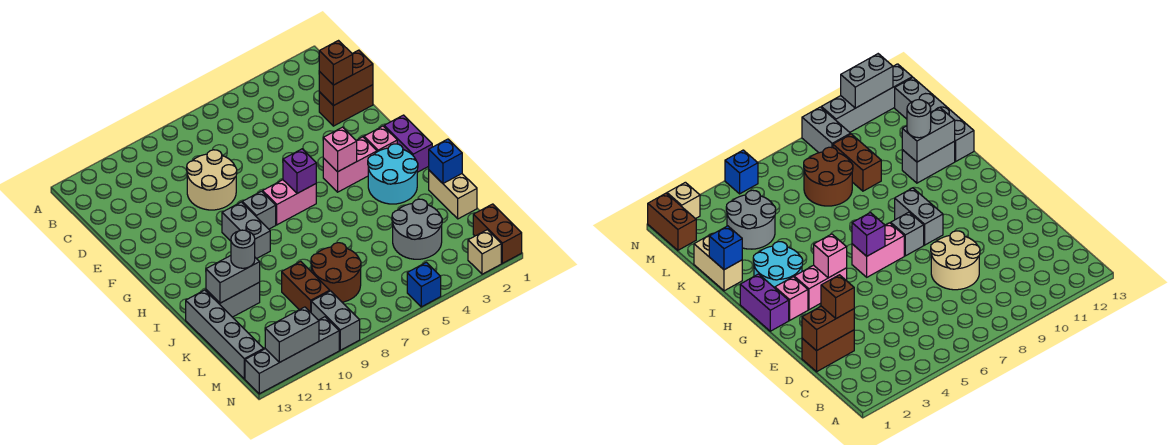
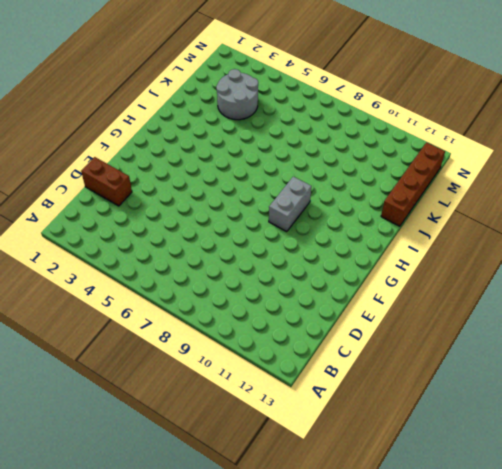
brown brick J13:M13 level 1 -> grey brick J13:M13 level 1
none -> tan round brick D8:E9 level 1
none -> purple brick G1:H1 level 1
none -> pink brick G2 level 1

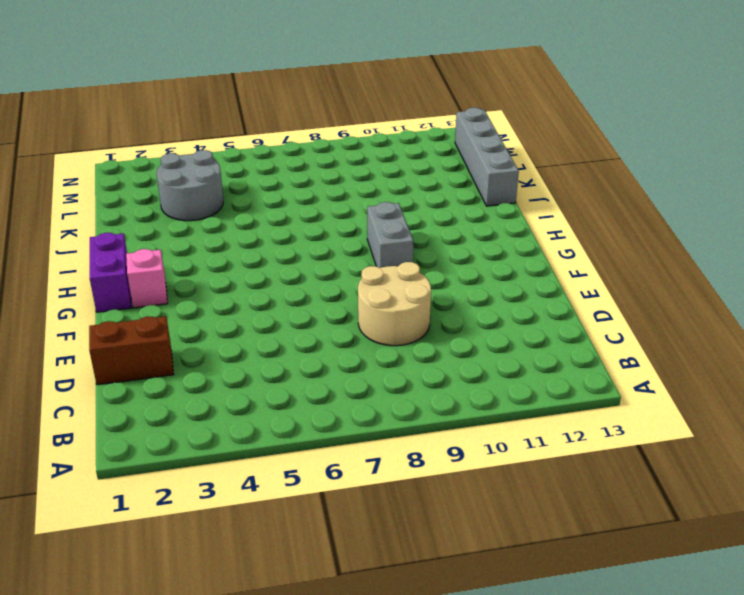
none -> pink brick G3:G4 level 1
none -> pink brick G6:G7 level 1
none -> grey brick G8 level 1

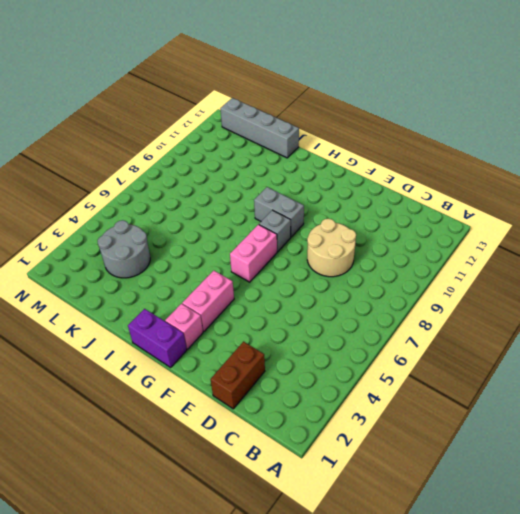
none -> cyan round brick H2:I3 level 1
none -> tan brick J1:K1 level 1
none -> grey brick J11:J12 level 1

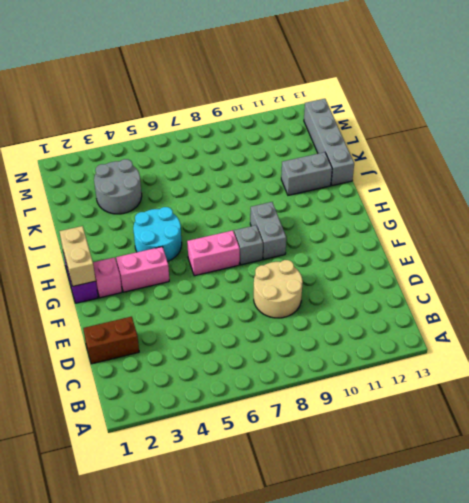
tan brick G1:H1 level 2 -> tan brick J1:K1 level 1
cyan round brick H4:I5 level 1 -> cyan round brick H2:I3 level 1
none -> brown round brick K7:L8 level 1
none -> brown brick K9:L9 level 1
none -> brown brick M1:N1 level 1

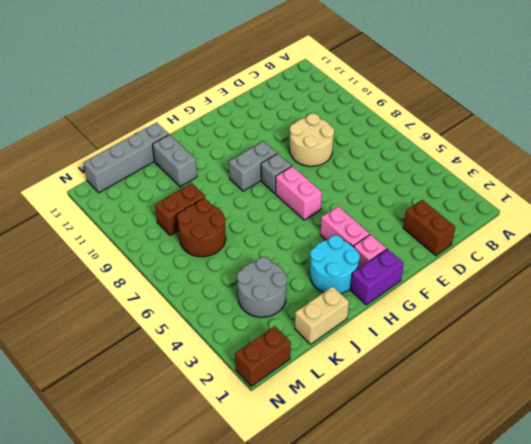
none -> grey brick M9:N9 level 1
none -> tan brick N2 level 1
none -> blue brick N5 level 1

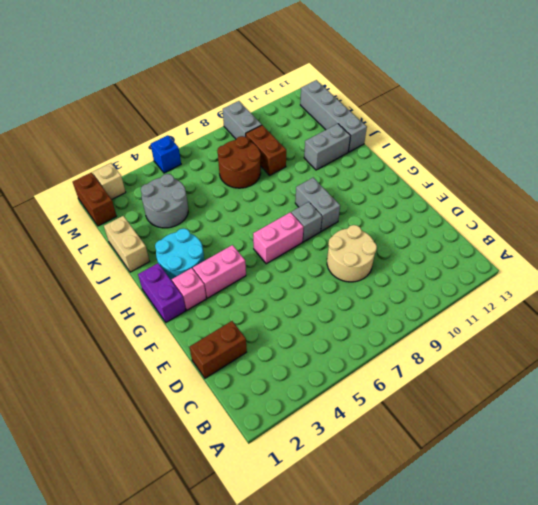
none -> grey brick N10:N13 level 1
none -> brown brick D1:D2 level 2
none -> pink brick G4 level 2

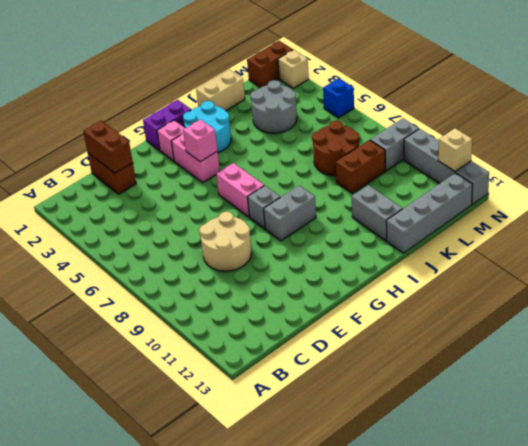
tan brick N12 level 2 -> grey brick N11:N12 level 2
none -> purple brick G6 level 2
none -> blue brick J1 level 2
none -> grey brick J11:J12 level 2

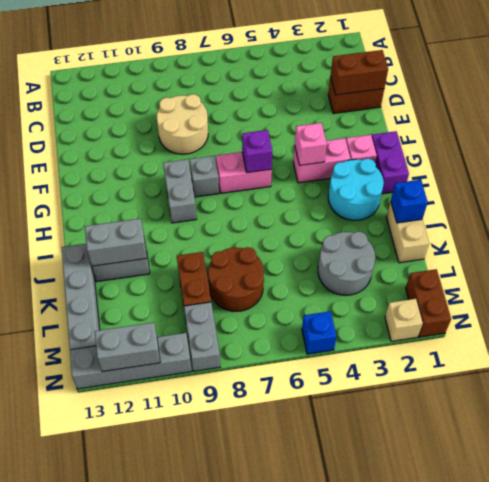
none -> brown brick D2 level 3
none -> grey round brick J11 level 3

